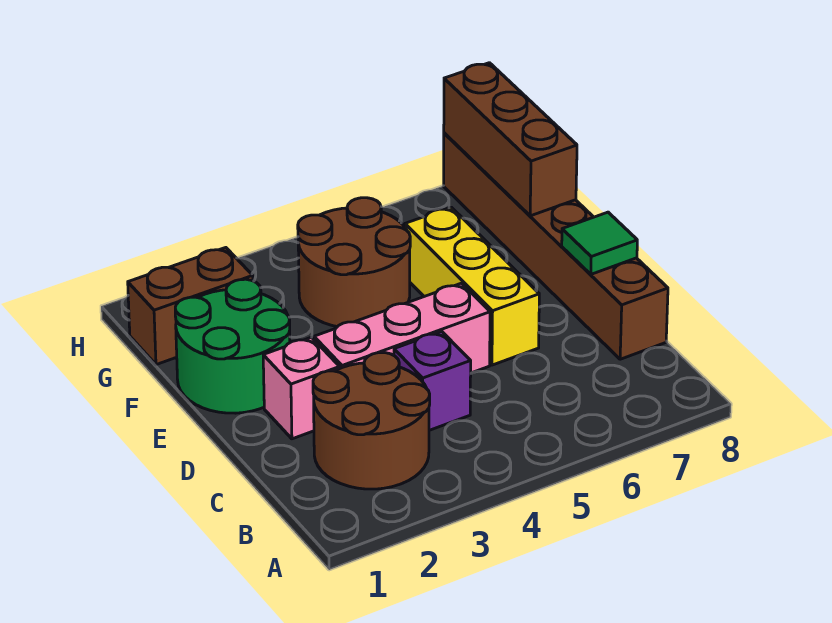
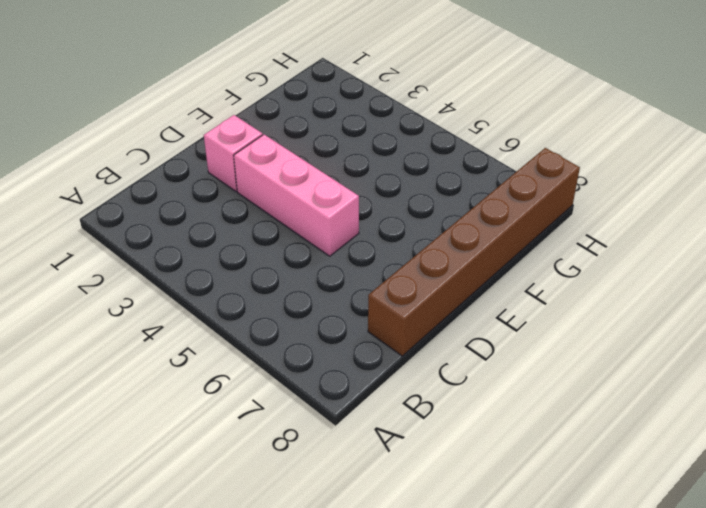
none -> brown round brick B2:C3 level 1
none -> purple brick C4 level 1

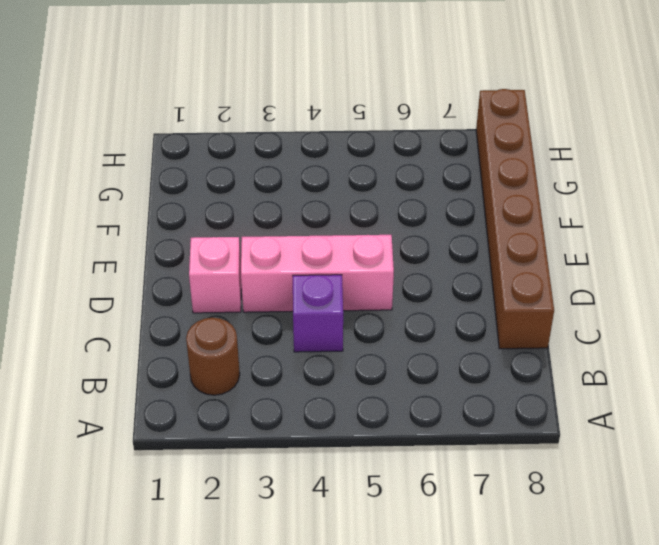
brown round brick B2 level 1 -> brown round brick B2:C3 level 1
none -> yellow brick D6:F6 level 1
none -> green round brick E1:F2 level 1

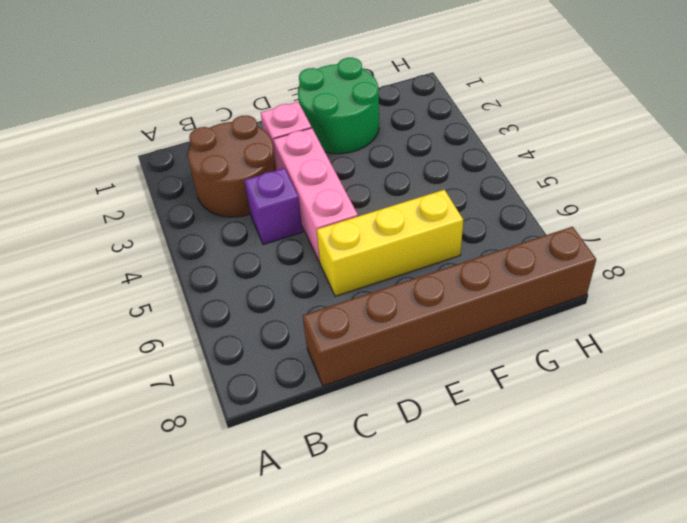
none -> brown round brick F4:G5 level 1
none -> brown brick G1:G2 level 1

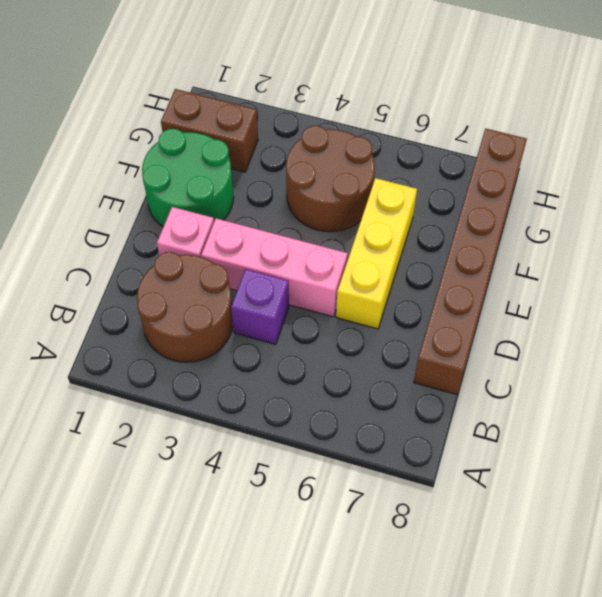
none -> green tile D8 level 2
none -> brown brick F8:H8 level 2

